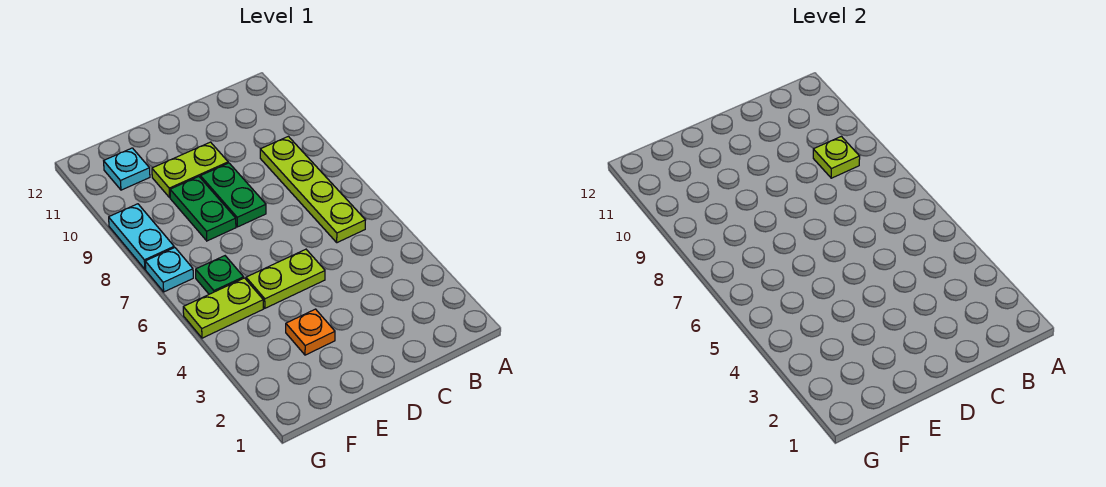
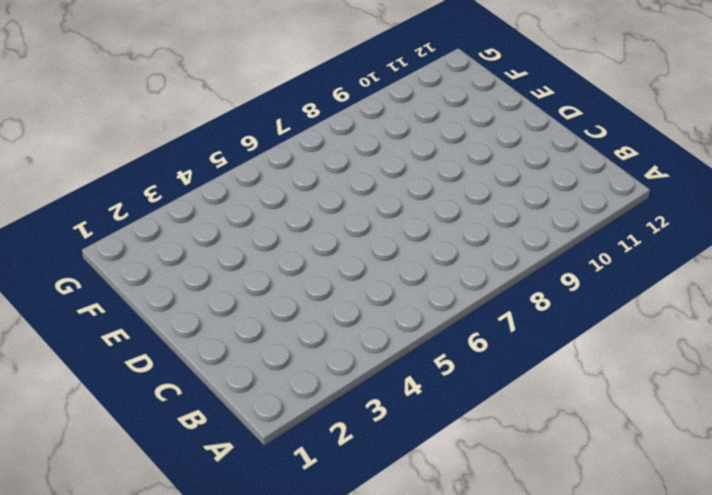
none -> lime plate B6:B9 level 1
none -> lime plate D5:E5 level 1
none -> green plate D8:D9 level 1

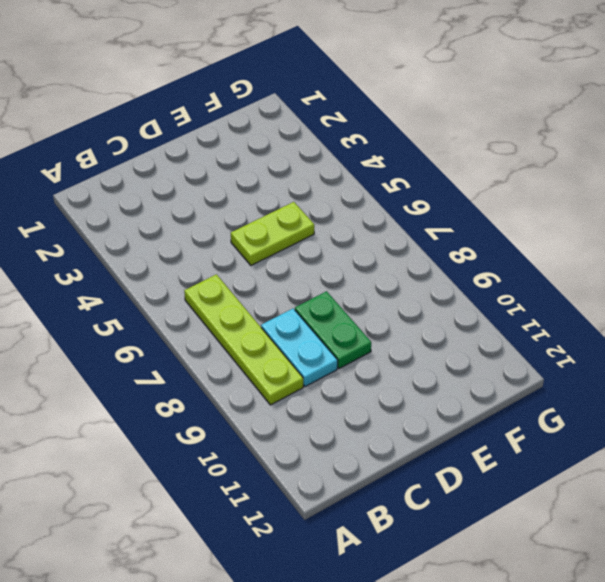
cyan plate C8:C9 level 1 -> cyan plate G8:G9 level 1
none -> lime plate D10:E10 level 1
none -> orange plate E3 level 1
none -> green plate E8:E9 level 1

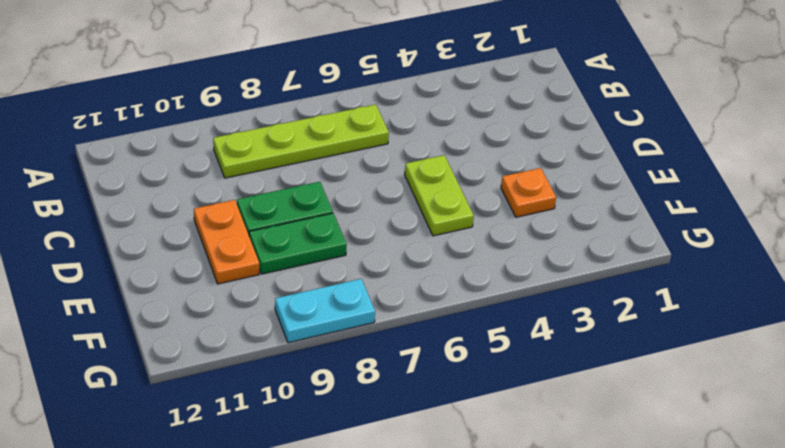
orange plate D10:E10 level 1 -> lime plate D10:E10 level 1
none -> lime plate F5:G5 level 1
none -> green plate F6 level 1
none -> cyan plate F11 level 1

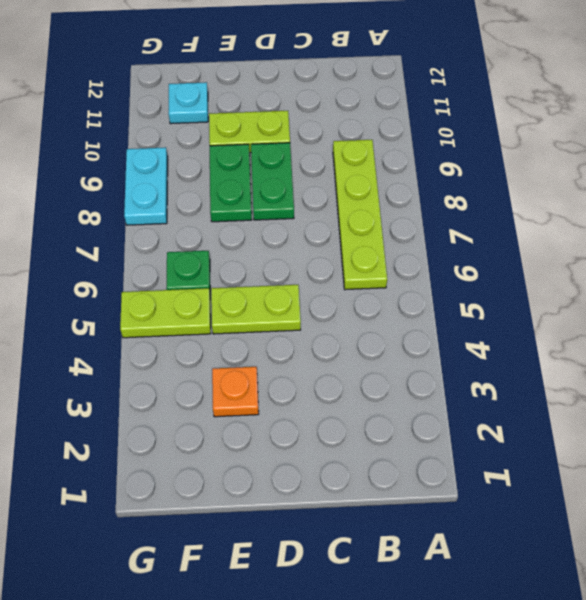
none -> cyan plate G7 level 1
none -> lime plate B9 level 2

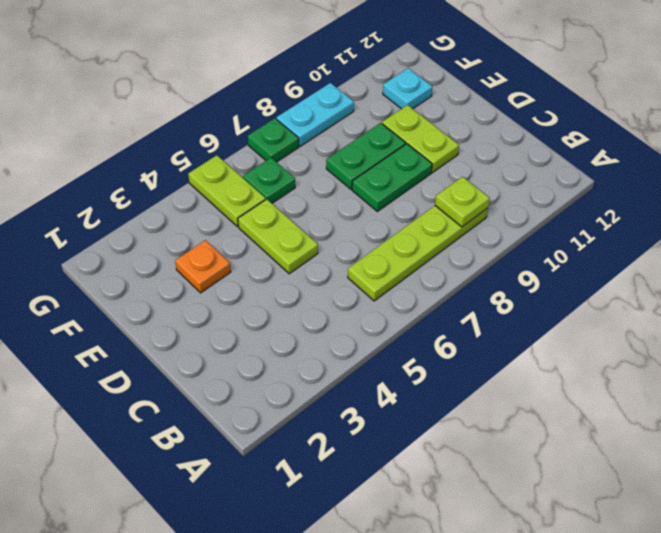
green plate G7 level 1 -> cyan plate G7 level 1

